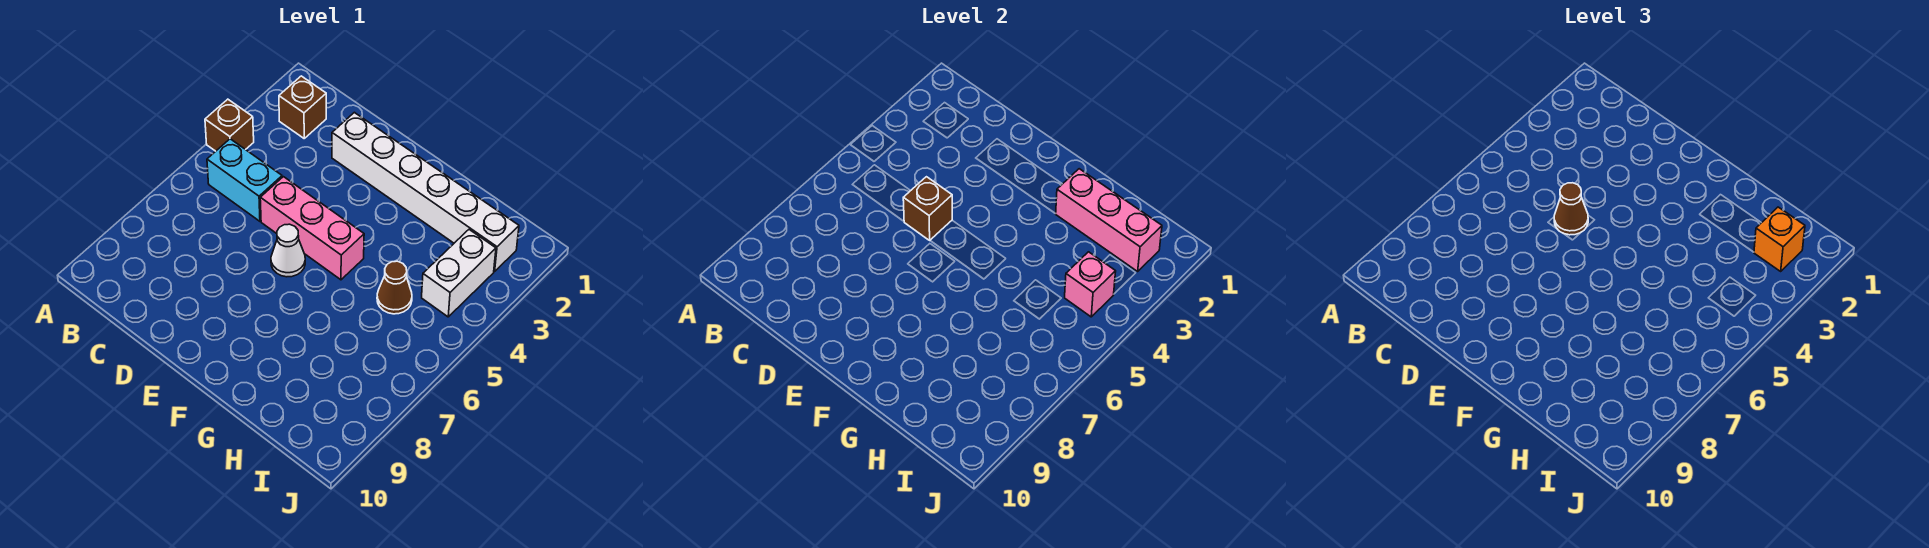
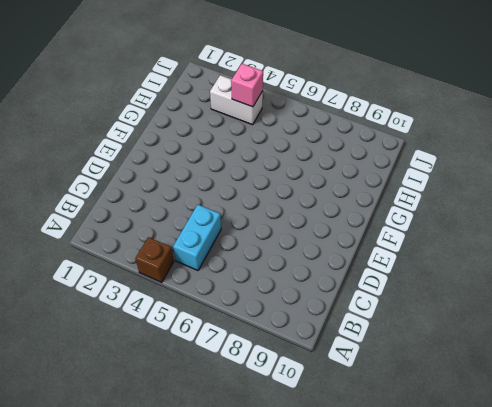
none -> brown brick B2 level 1
none -> white brick D2:I2 level 1
none -> pink brick D5:F5 level 1

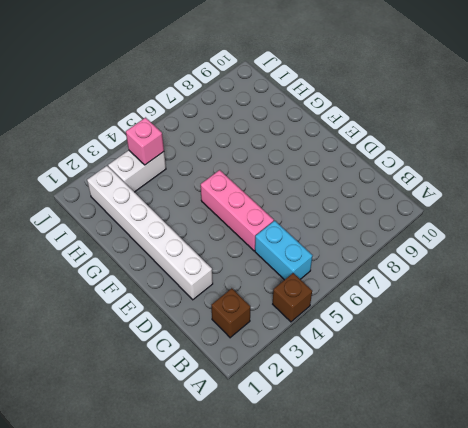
none -> white cone E6 level 1
none -> brown cone H5 level 1
none -> brown brick D5 level 2

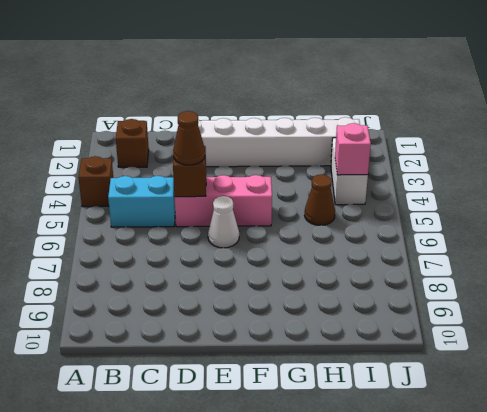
none -> pink brick G2:I2 level 2
none -> orange brick I2 level 3

